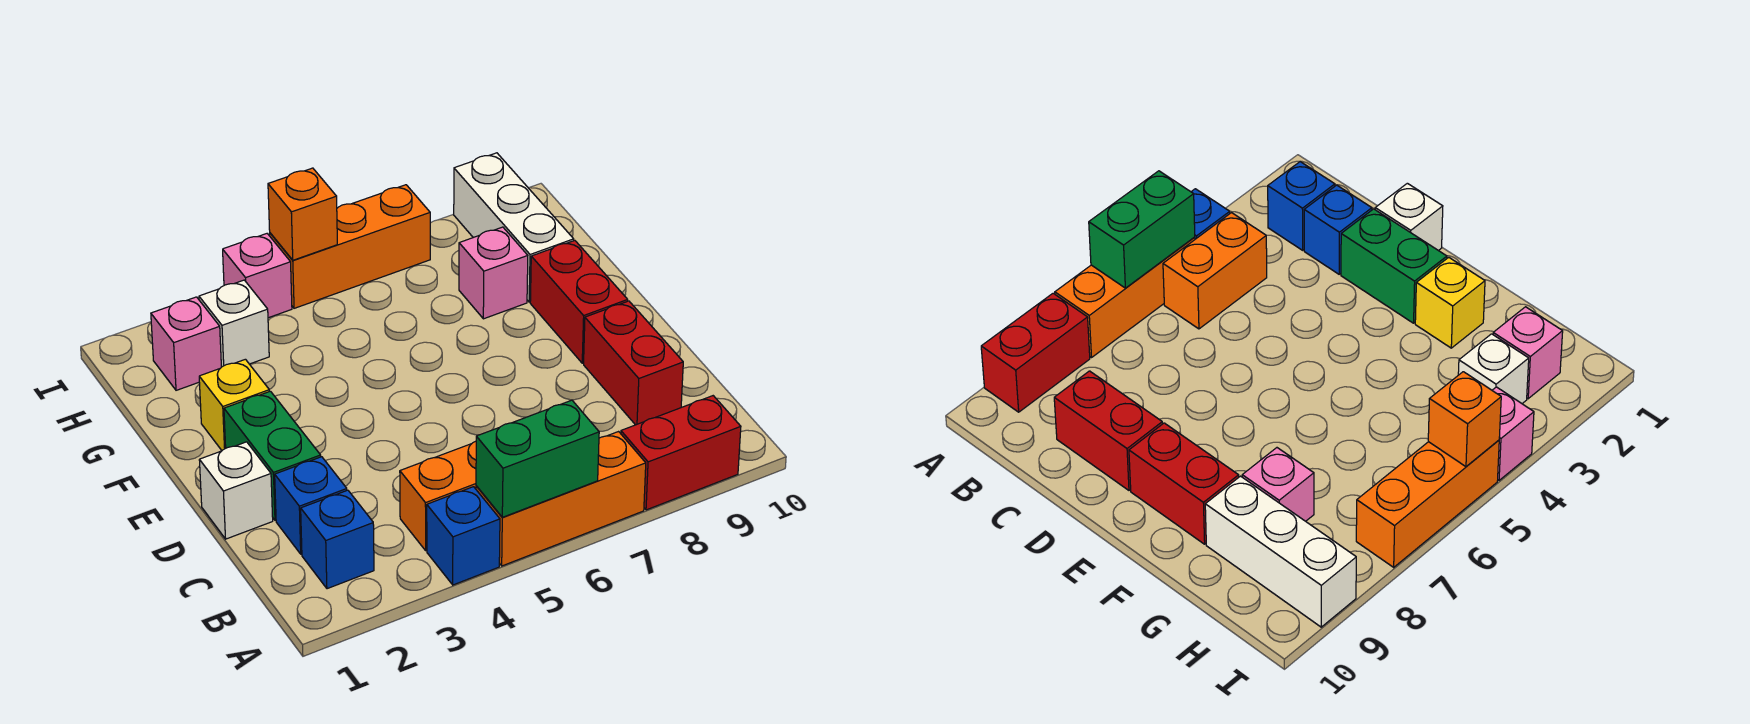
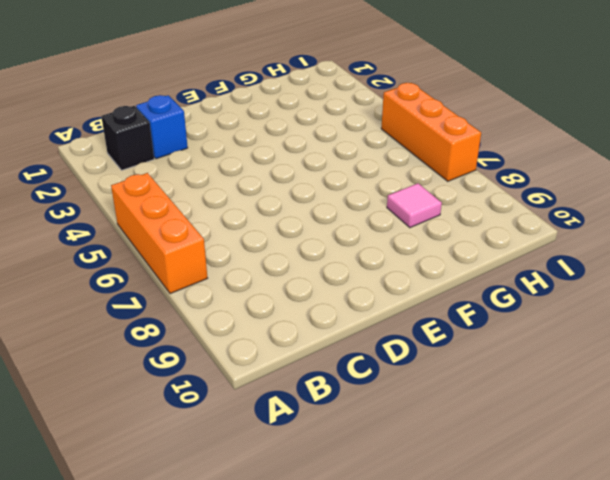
black brick B2 level 1 -> blue brick B2 level 1
pink tile G8 level 1 -> pink brick G8 level 1
none -> blue brick A4 level 1
none -> red brick A8:A9 level 1
none -> orange brick B4:B5 level 1

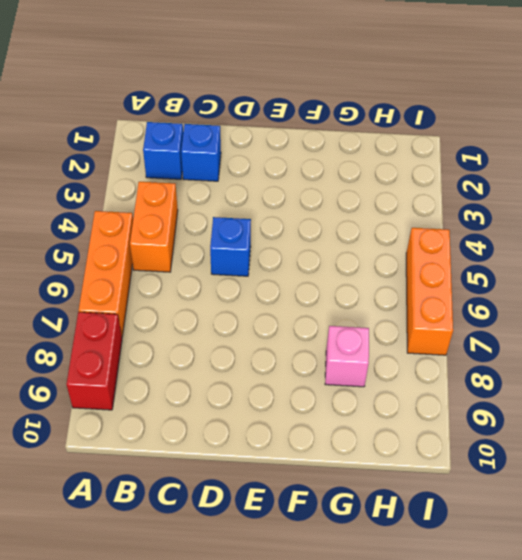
blue brick D5 level 1 -> blue brick A4 level 1
none -> red brick C9:D9 level 1
none -> white brick D1 level 1
none -> green brick D2:E2 level 1

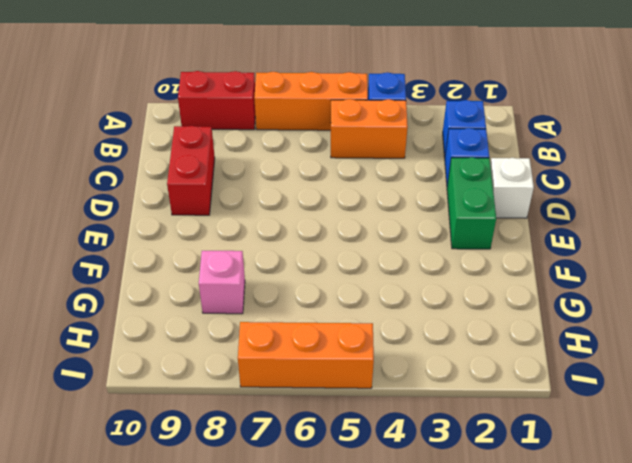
none -> red brick E9:F9 level 1
none -> yellow brick F2 level 1
none -> white brick G9:I9 level 1

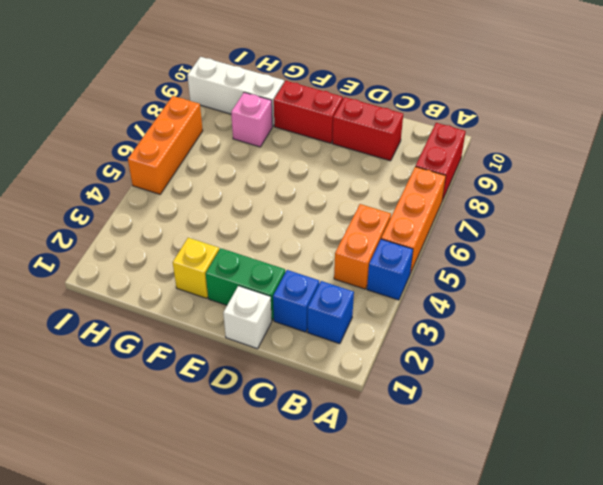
none -> pink brick H2 level 1
none -> white brick H3 level 1
none -> pink brick I4 level 1

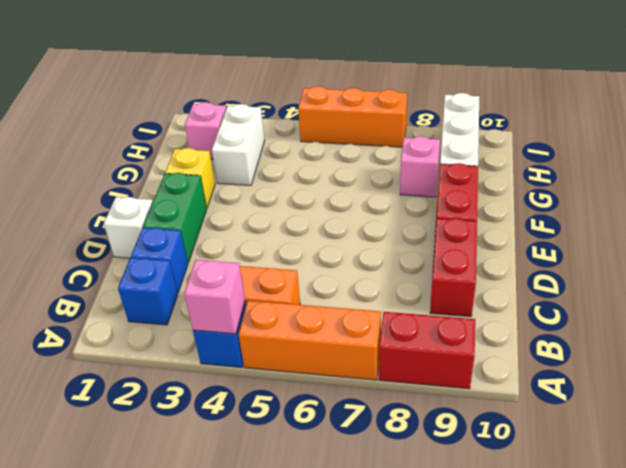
pink brick A4 level 2 -> pink brick I4 level 1
white brick G3:H3 level 1 -> white brick H3 level 1
none -> green brick A5:A6 level 2
none -> orange brick I5 level 2

